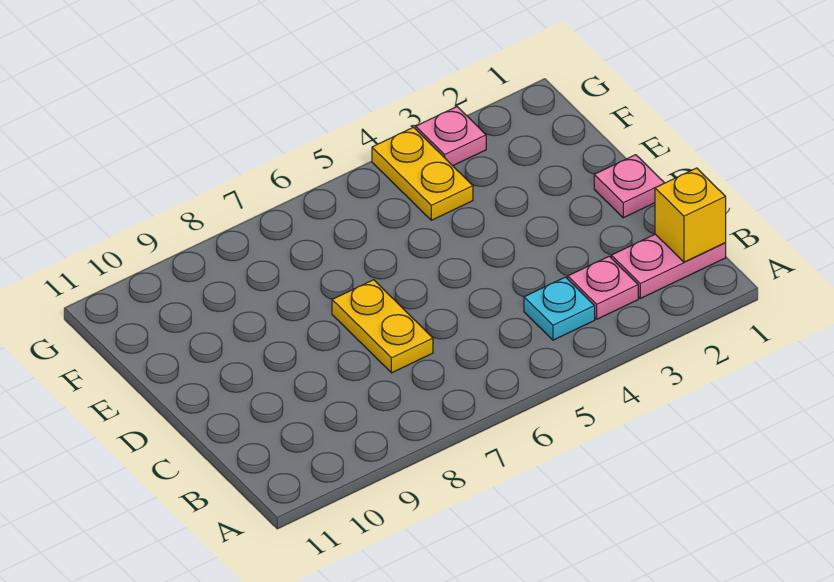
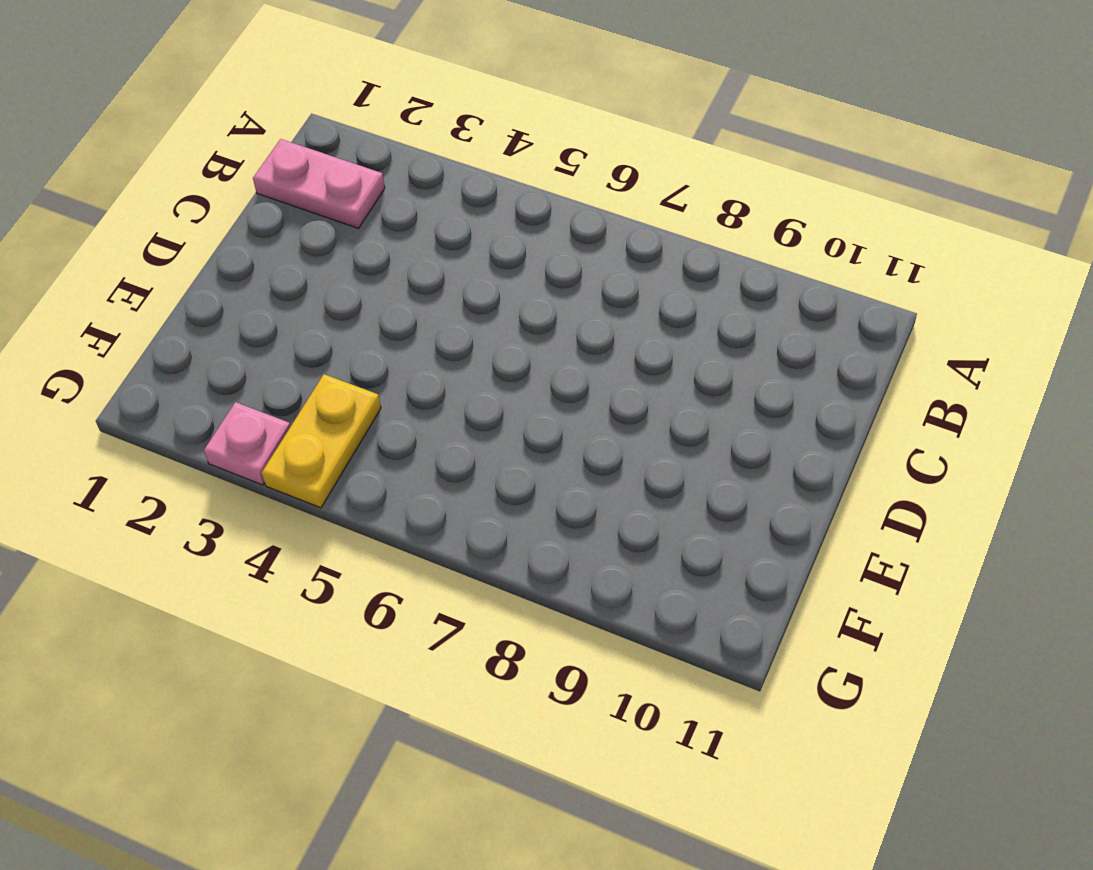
none -> pink plate B3 level 1
none -> cyan plate B4 level 1

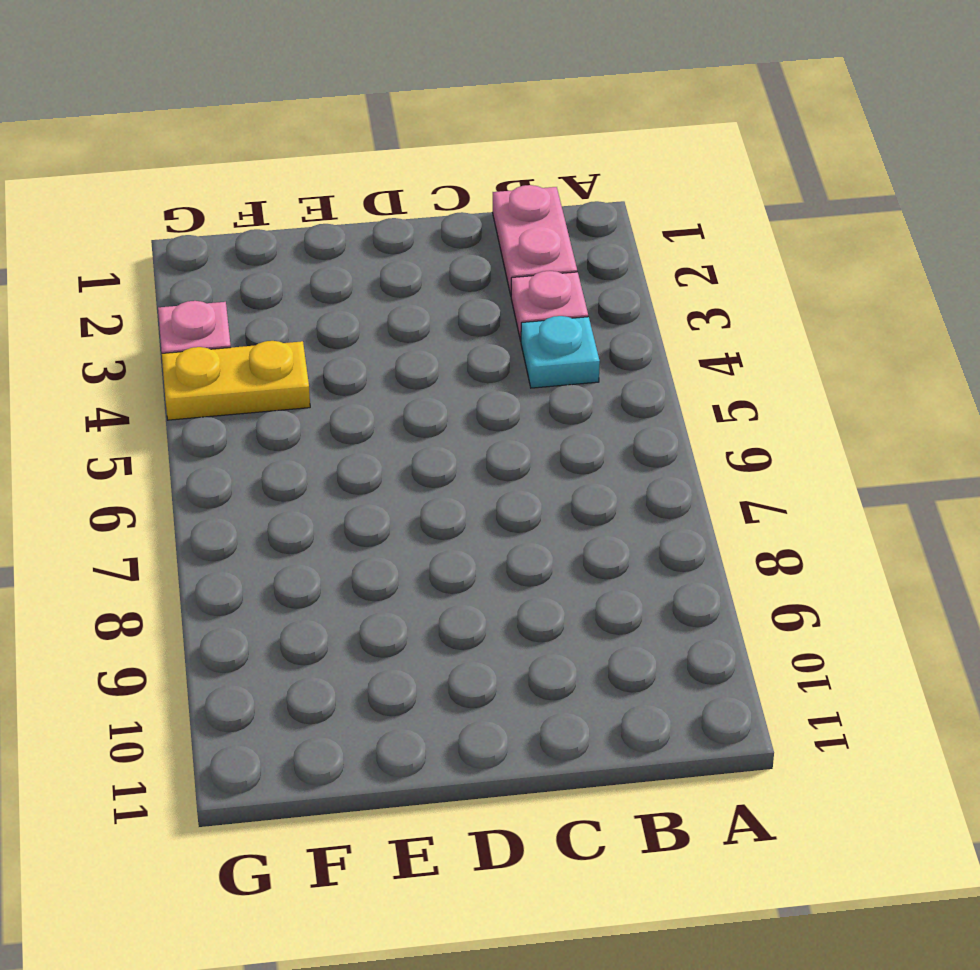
none -> yellow plate C7:D7 level 1
none -> pink plate D1 level 1

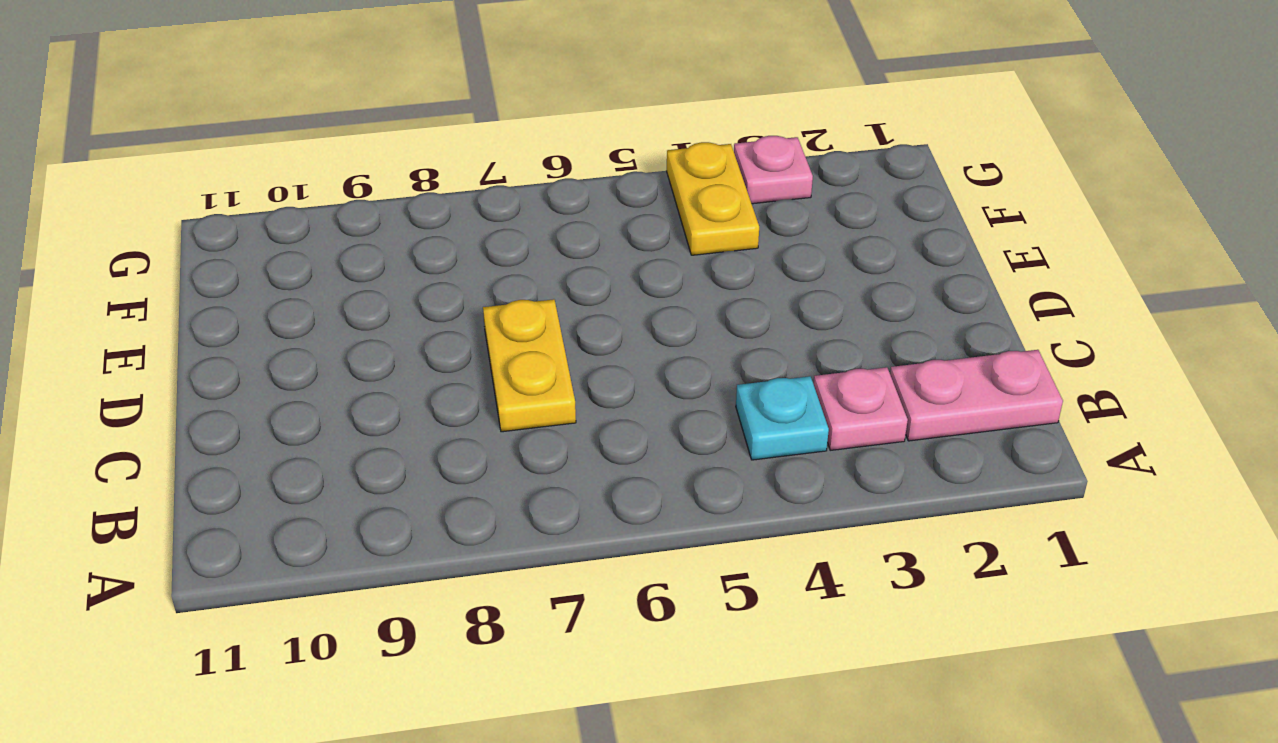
none -> pink plate D1 level 1
none -> yellow brick B1 level 2

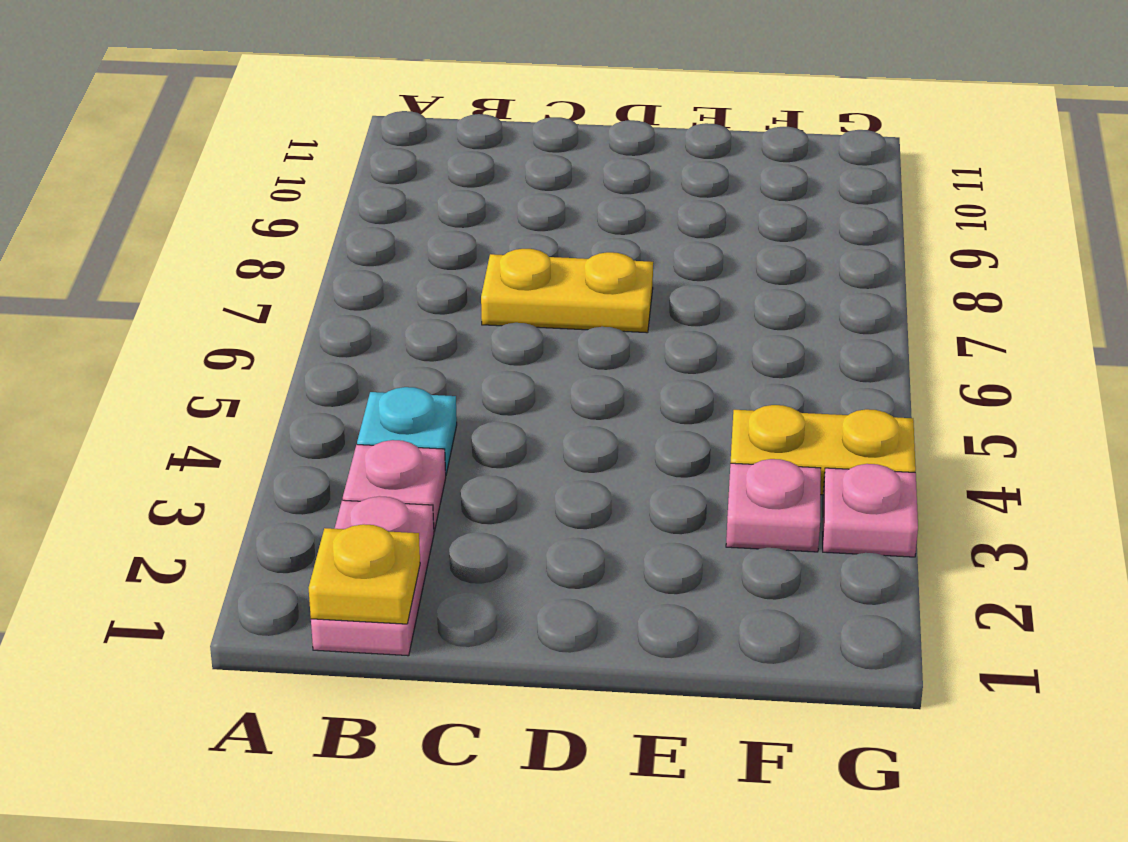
yellow plate B1 level 2 -> yellow brick B1 level 2
pink plate F3 level 1 -> pink plate D1 level 1

